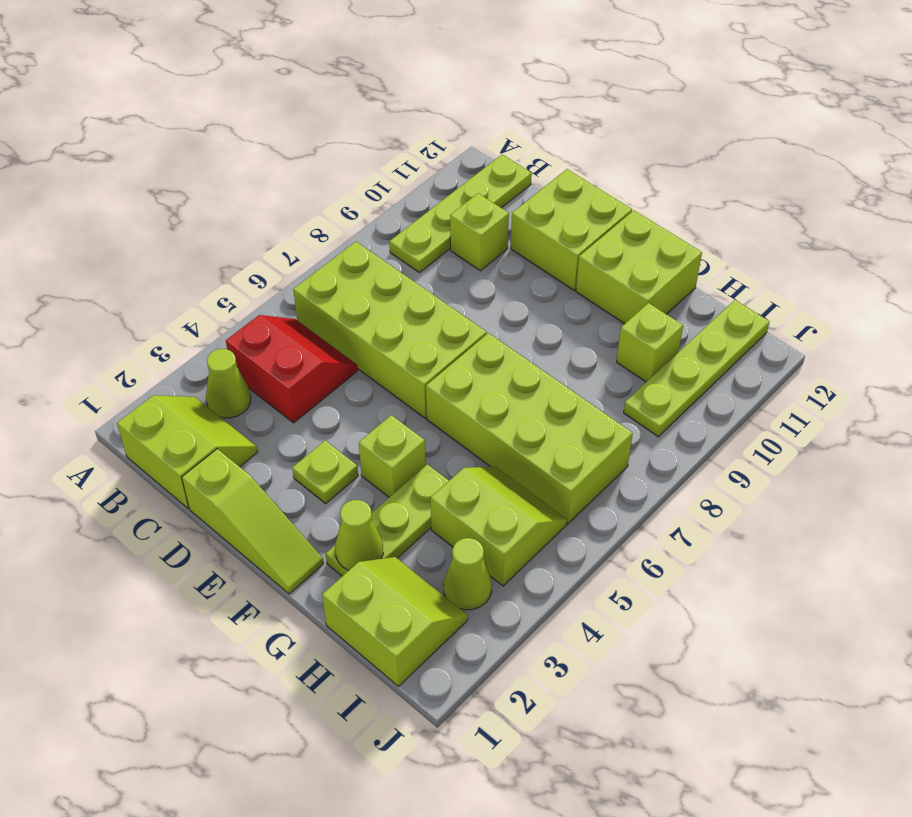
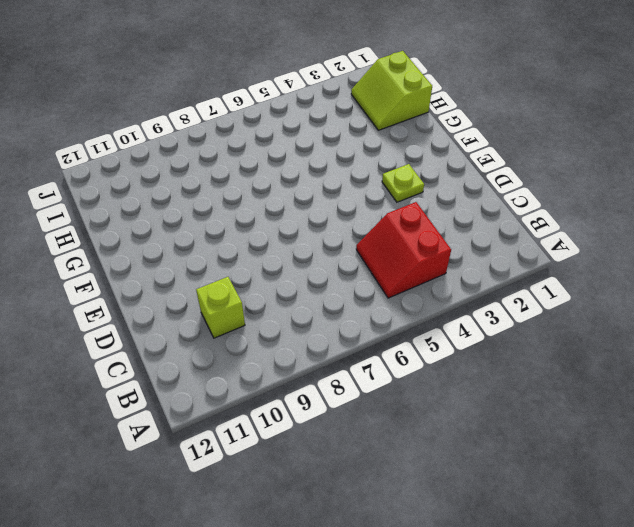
none -> lime slope B1:C2 level 1 top 1
none -> lime cone B3 level 1
none -> lime brick B6:E7 level 1

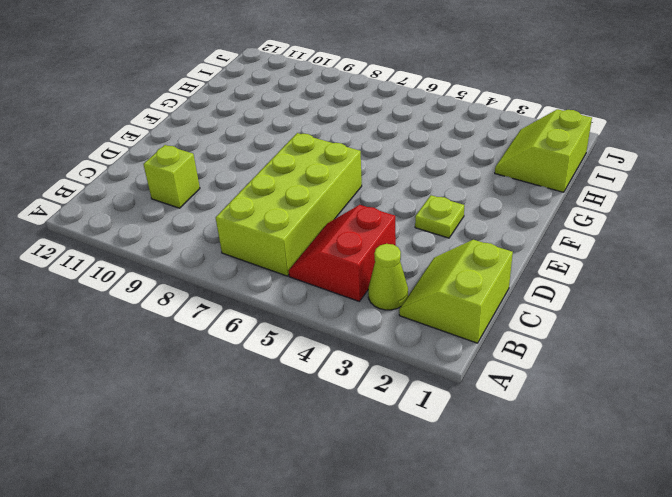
none -> lime plate B9:B12 level 1
none -> lime slope D1:F1 level 1 top D
none -> lime brick D11:E12 level 1

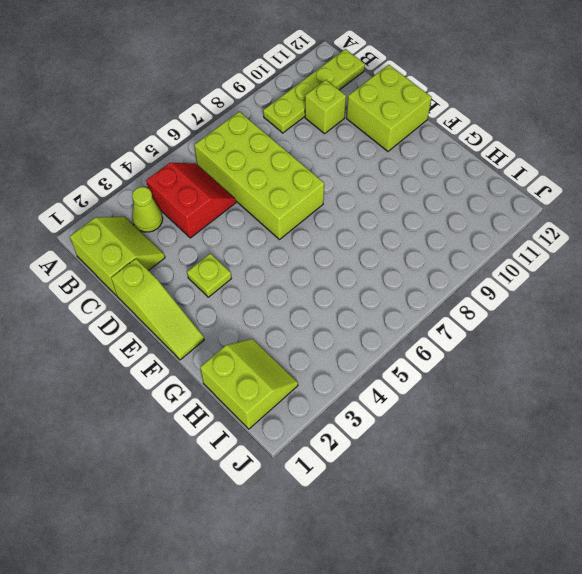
none -> lime brick F4 level 1
none -> lime brick F6:I7 level 1
none -> lime brick F11:G12 level 1

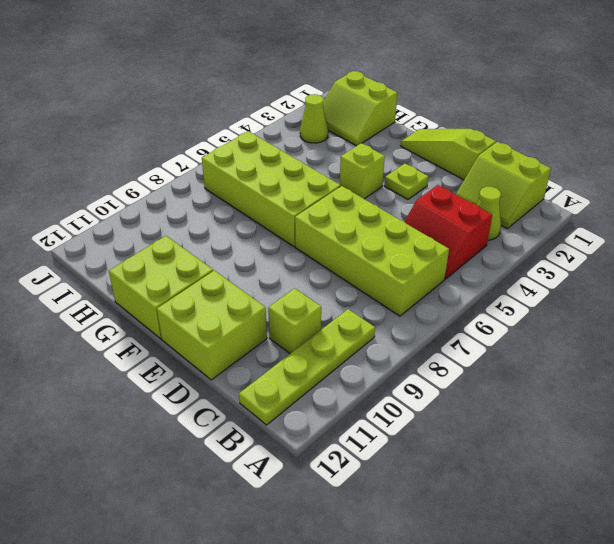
none -> lime plate G2:G4 level 1
none -> lime slope H4:I5 level 1 top 4
none -> lime brick H10 level 1

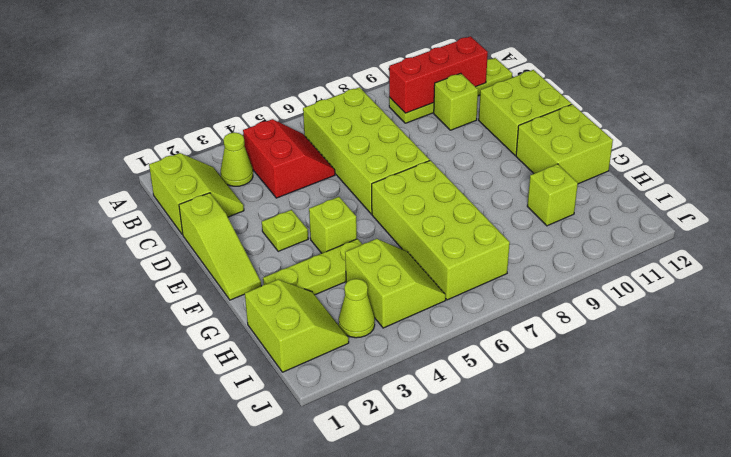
red brick B9:B11 level 2 -> none
none -> lime plate I9:I12 level 1
none -> lime cone G2 level 2

